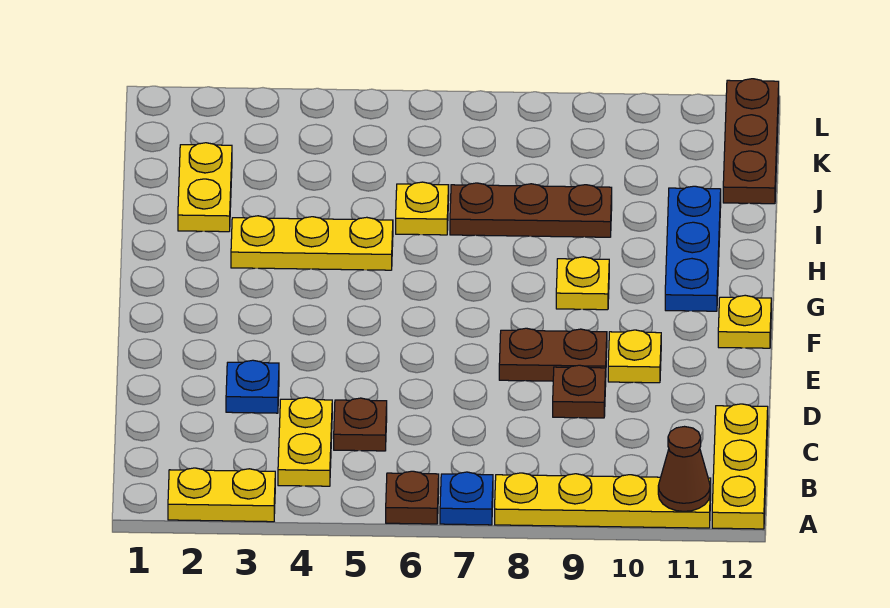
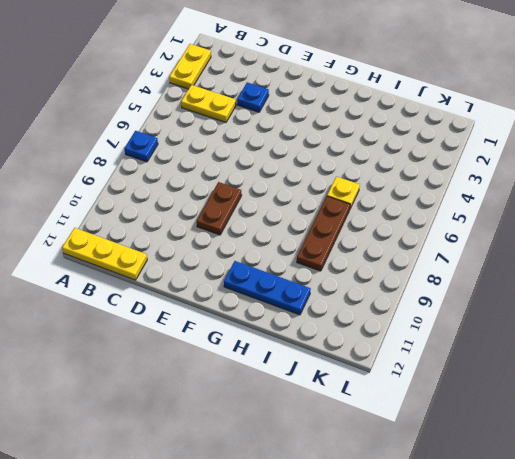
none -> brown plate A6 level 1
none -> yellow plate A8:A11 level 1
none -> brown plate C5 level 1

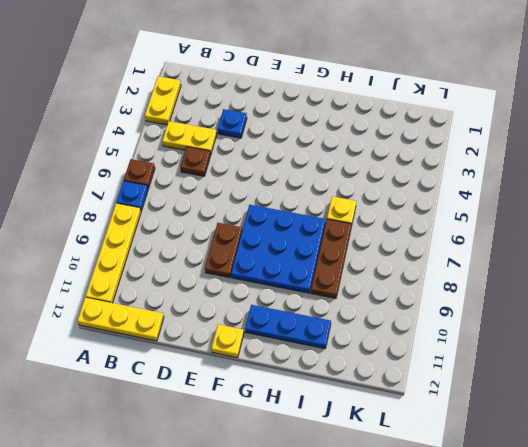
blue plate F7:H9 level 1 -> yellow plate G9 level 1
none -> brown plate D9 level 1
none -> yellow plate E10 level 1
none -> yellow plate H3:H5 level 1

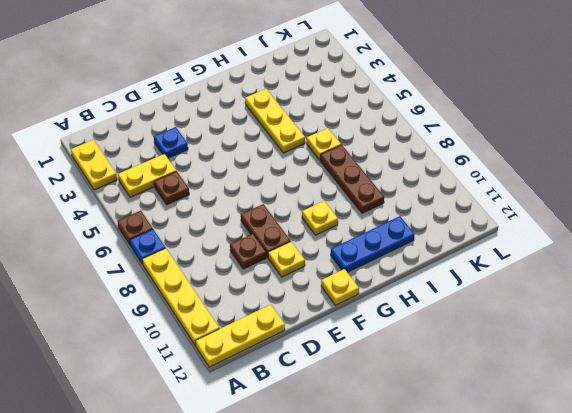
none -> yellow plate I2:J2 level 1
none -> brown plate J12:L12 level 1
none -> brown cone A11 level 2

